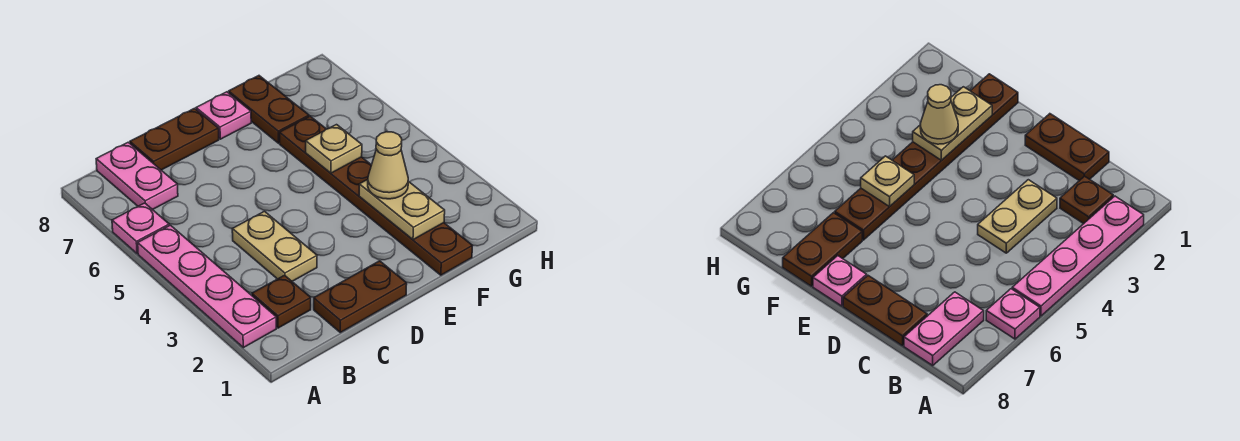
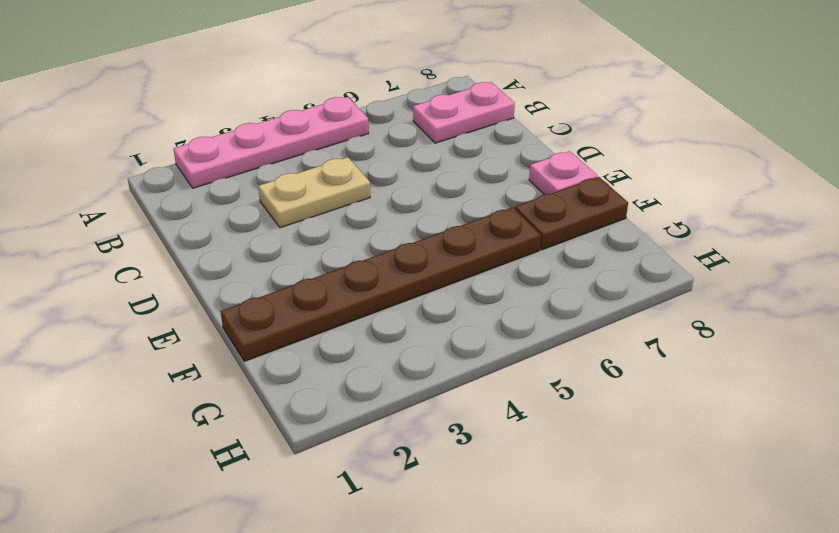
none -> pink plate A6 level 1
none -> brown plate B2 level 1
none -> brown plate C1:D1 level 1

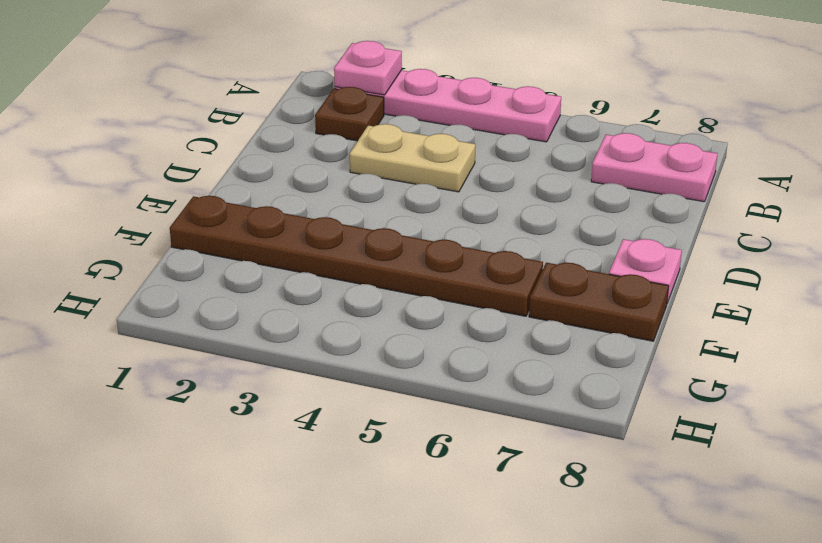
pink plate A2 level 2 -> pink plate A6 level 1
none -> brown plate C1:D1 level 1
none -> brown plate C8:D8 level 1
none -> tan plate F2:F3 level 2

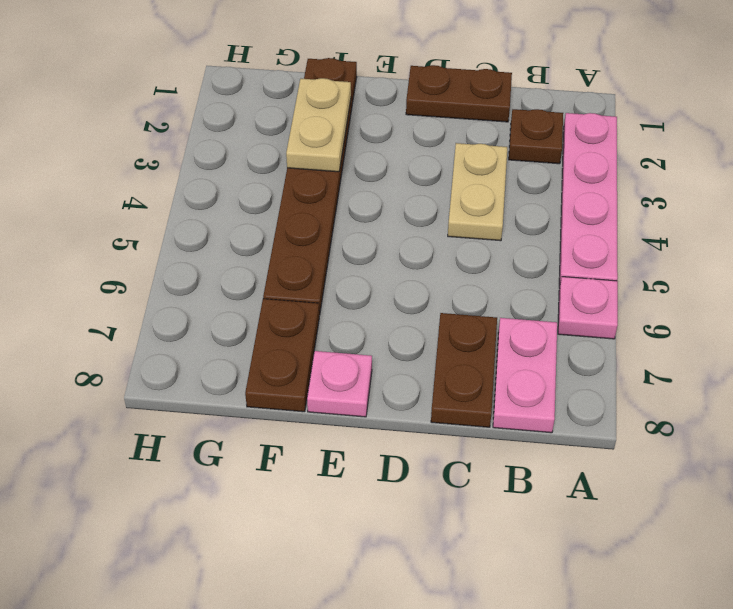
brown plate C7:C8 level 1 -> brown plate C8:D8 level 1
none -> tan plate F5 level 2
none -> tan cone F3 level 3

